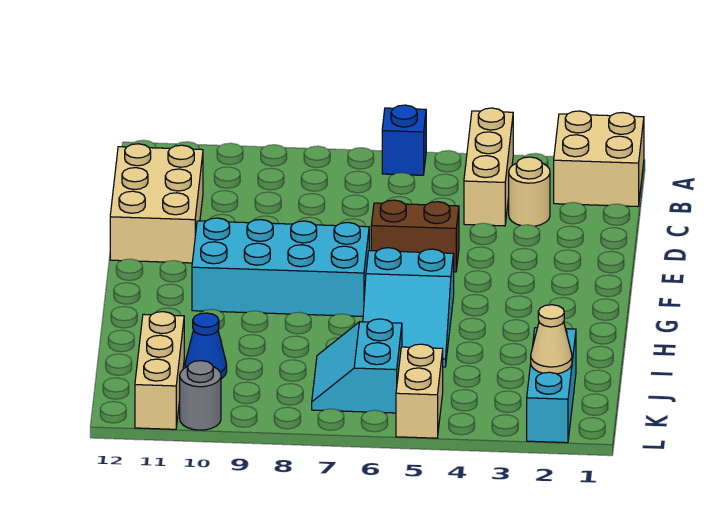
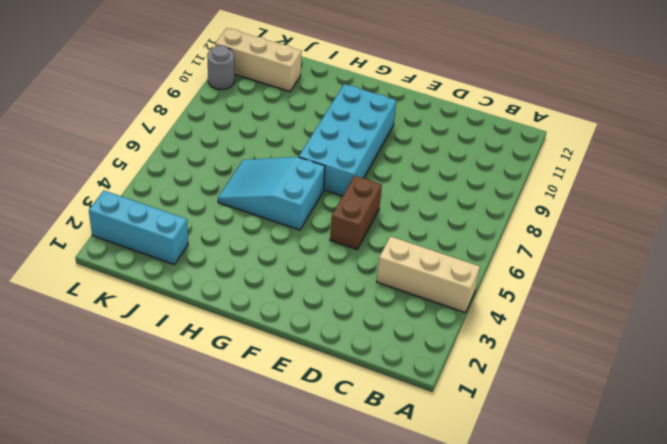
none -> tan brick A1:B2 level 1
none -> blue brick A6 level 1
none -> tan round brick C3 level 1

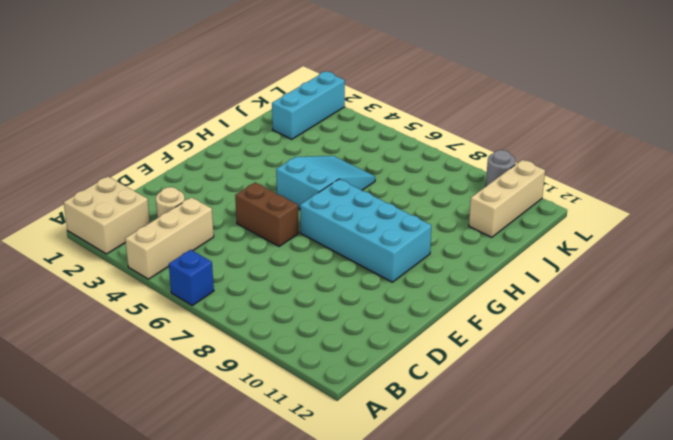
none -> tan brick C11:E12 level 1
none -> cyan slope J6:K7 level 1 top 6
none -> blue cone J10 level 1

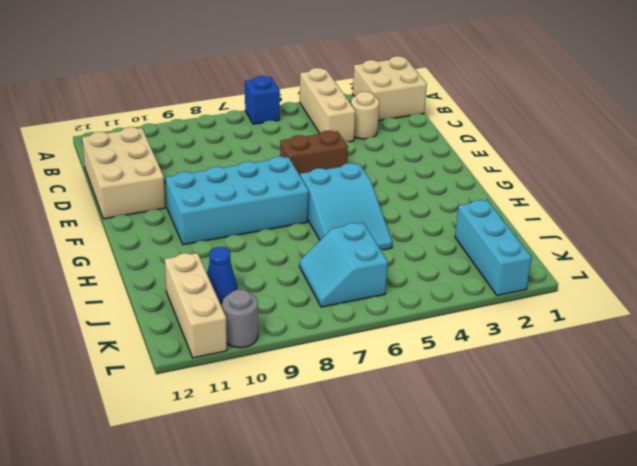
none -> tan brick K5:L5 level 1
none -> tan cone K2 level 2

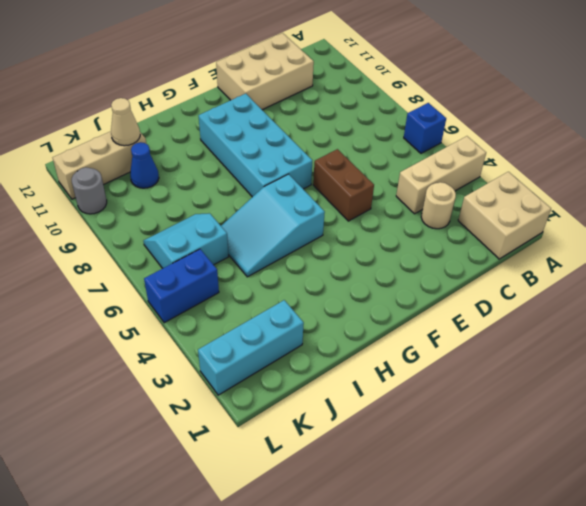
tan cone J11 level 2 -> tan cone K2 level 2
blue brick K5:L5 level 1 -> tan brick K5:L5 level 1

